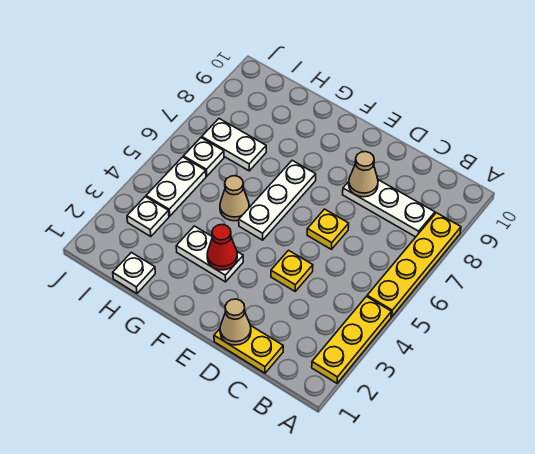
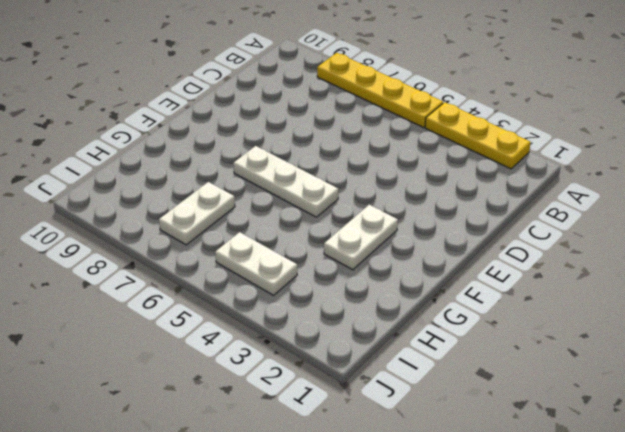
none -> white plate B8:D8 level 1
none -> yellow plate C1:D1 level 1
none -> yellow plate D4 level 1

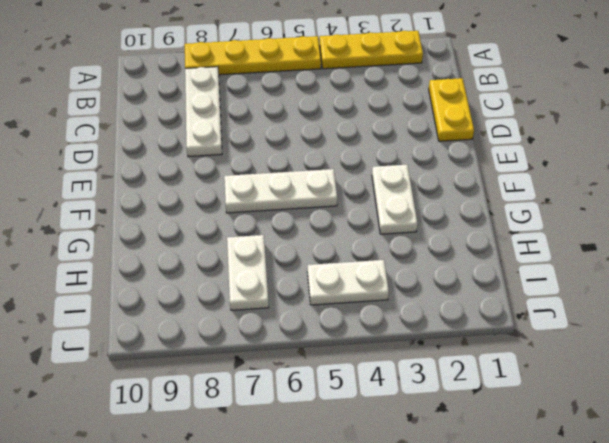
none -> yellow plate D4 level 1
none -> yellow plate D6 level 1
none -> tan cone G5 level 1

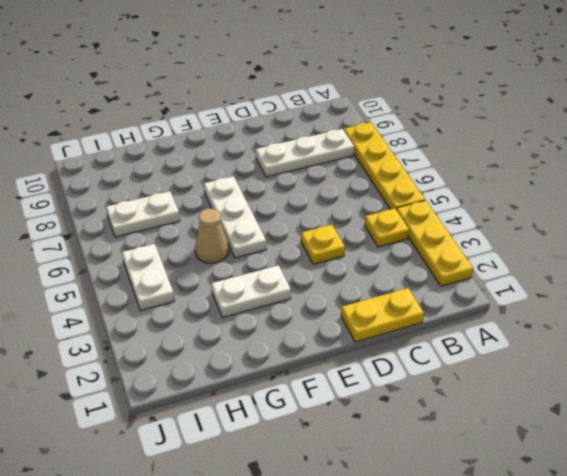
yellow plate B4 level 1 -> yellow plate D6 level 1
none -> white plate H1 level 1
none -> white plate I3 level 1
none -> white plate I6 level 1

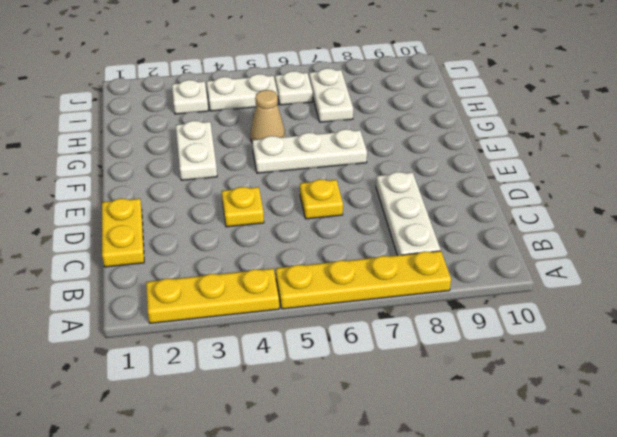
none -> white plate H1 level 1
none -> tan cone D1 level 2
none -> tan cone D8 level 2

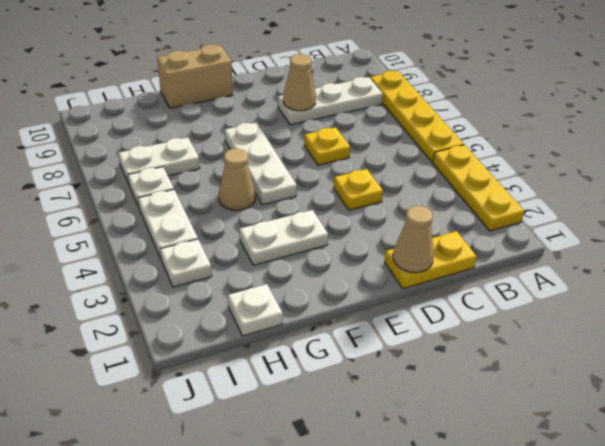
tan brick F10:G10 level 1 -> none
none -> red cone F3 level 2

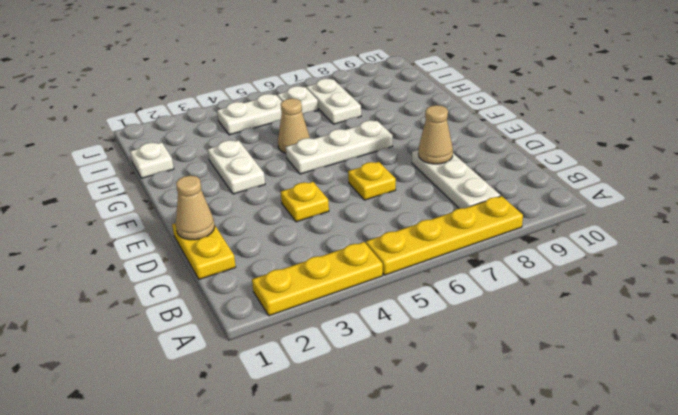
none -> white plate I3 level 1
none -> red cone F3 level 2

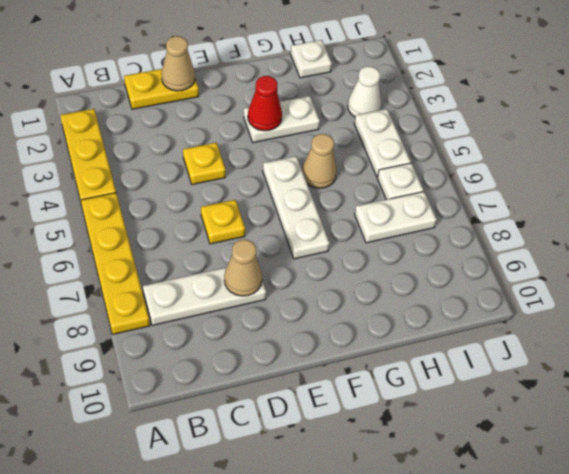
white cone I3 level 1 -> white plate I3 level 1

